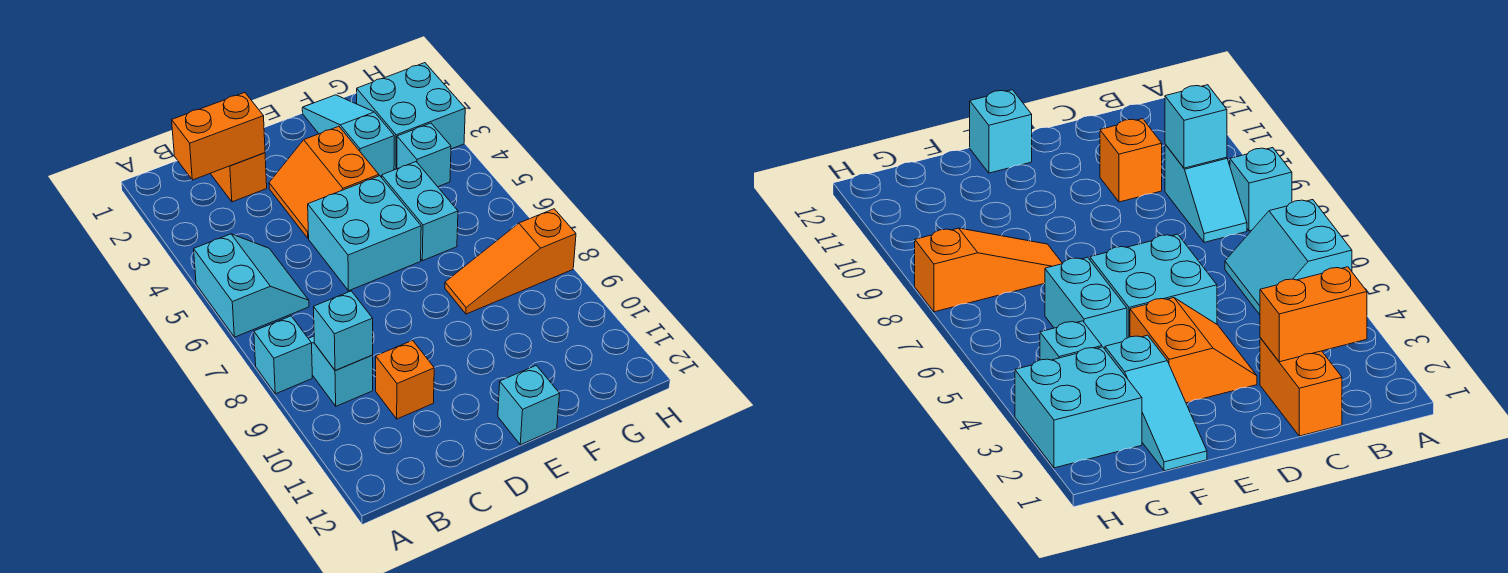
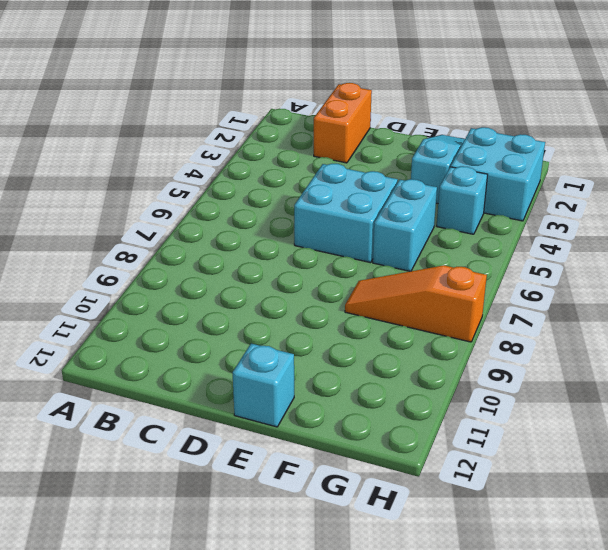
none -> cyan slope A5:B6 level 1 top A
none -> cyan brick A8 level 1
none -> cyan slope B8:B9 level 1 top 9

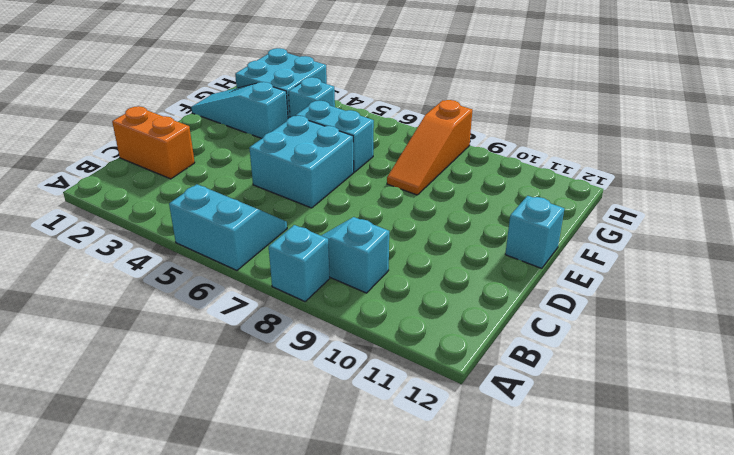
none -> orange brick C10 level 1
none -> orange slope D3:E4 level 1 top E
none -> orange brick B2:C2 level 2

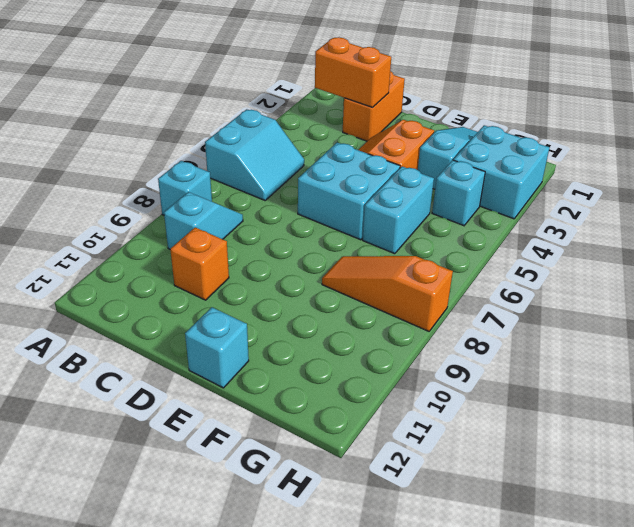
none -> cyan brick B9 level 2

